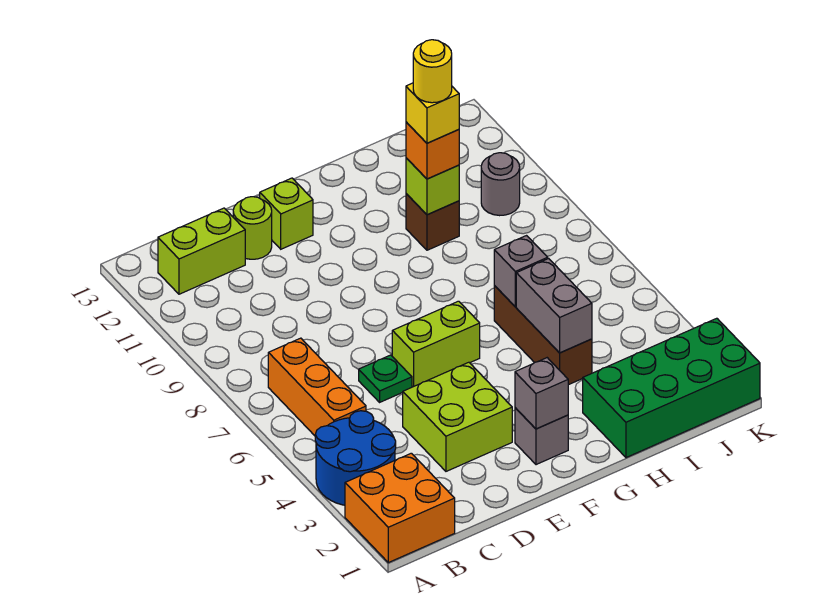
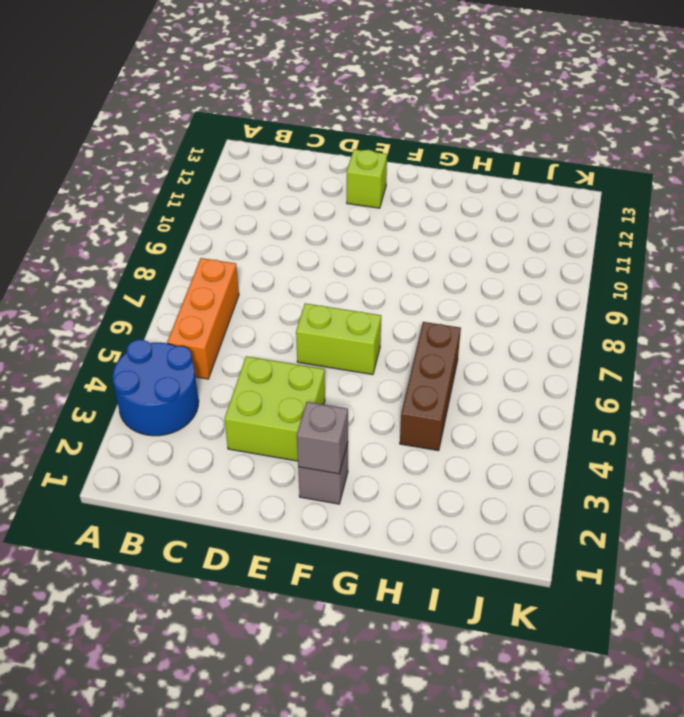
none -> orange brick A1:B2 level 1
none -> lime brick B12:C12 level 1
none -> green plate D6 level 1

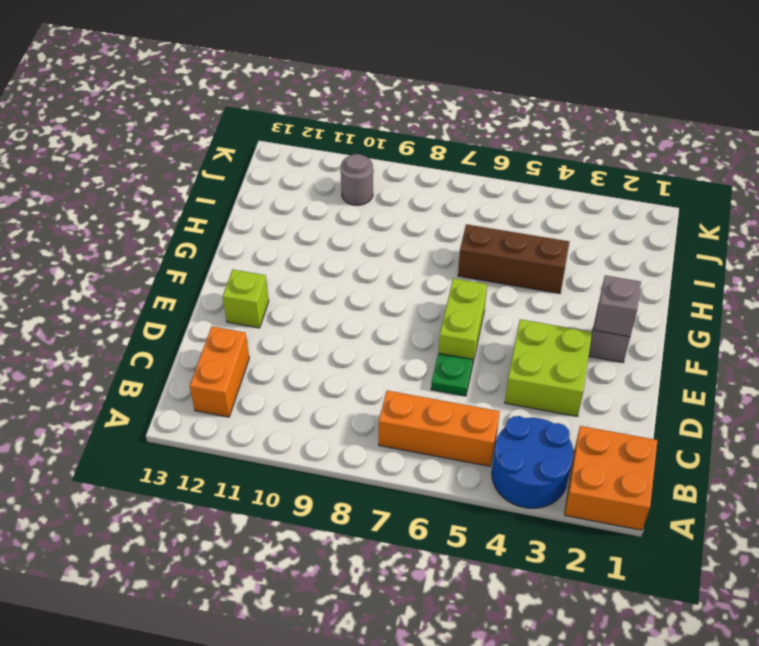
orange brick B12:C12 level 1 -> lime brick B12:C12 level 1
none -> lime round brick D12 level 1
none -> green brick H1:K2 level 1
none -> brown brick H10 level 1

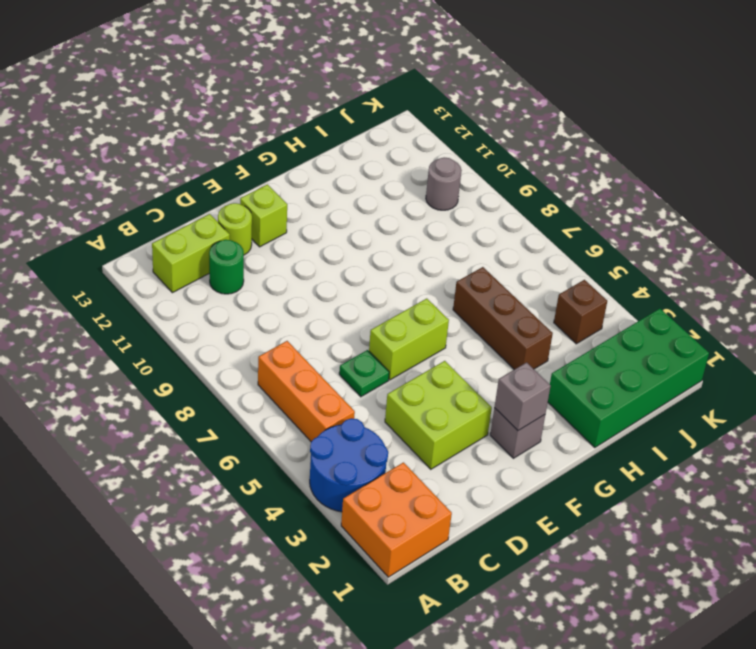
green round brick C11 level 1 -> none
brown brick J4 level 1 -> brown brick H10 level 1
none -> grey brick H4:H5 level 2
none -> grey brick H6 level 2
none -> lime brick H10 level 2

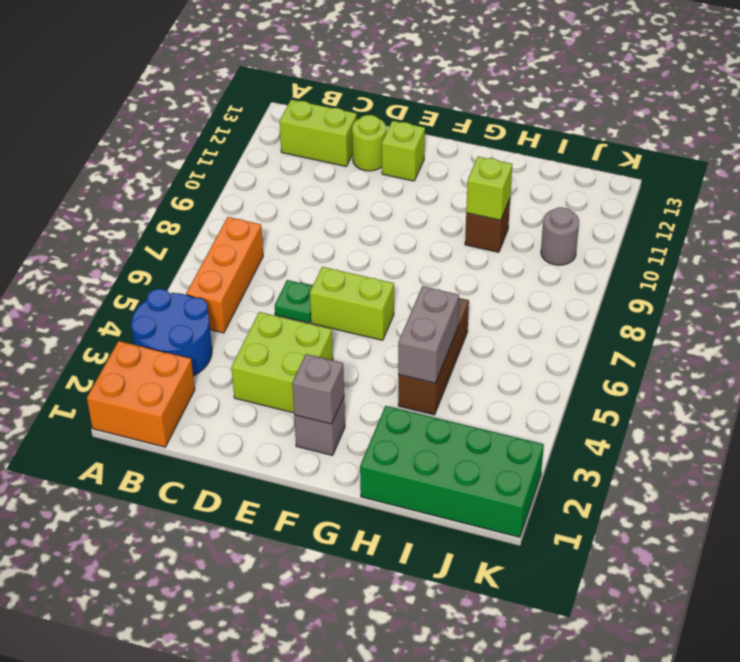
none -> grey brick H6 level 2
none -> orange brick H10 level 3
none -> yellow brick H10 level 4

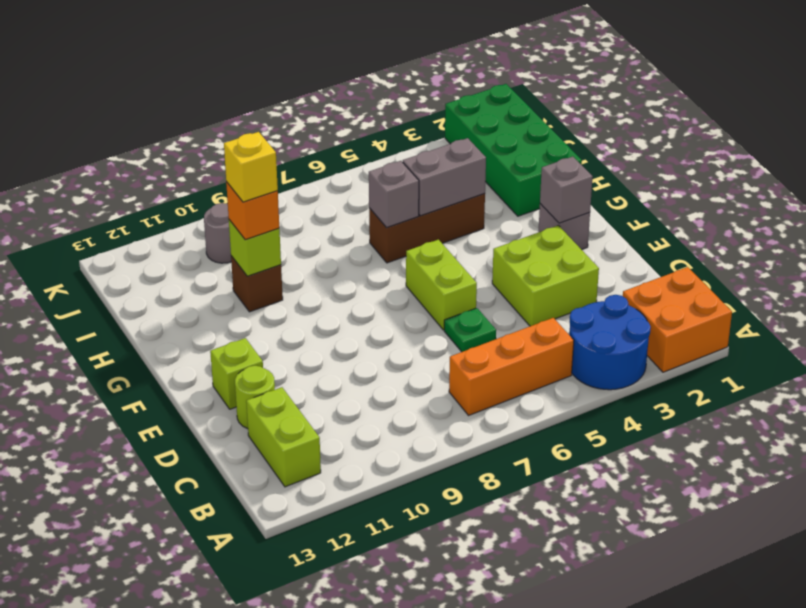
none -> yellow round brick H10 level 5

